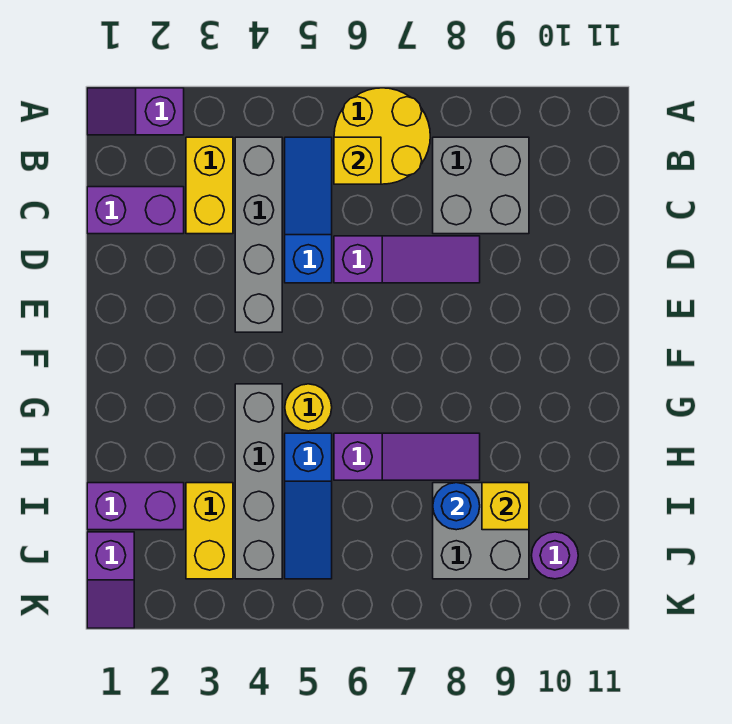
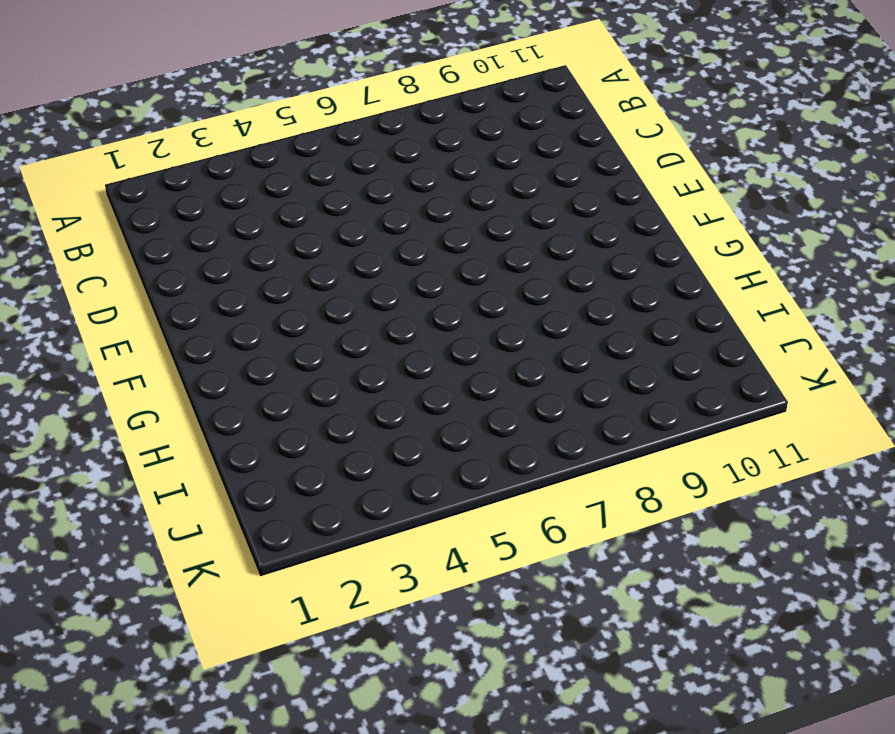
none -> purple slope A1:A2 level 1 top 2
none -> yellow round brick A6:B7 level 1
none -> yellow brick B3:C3 level 1

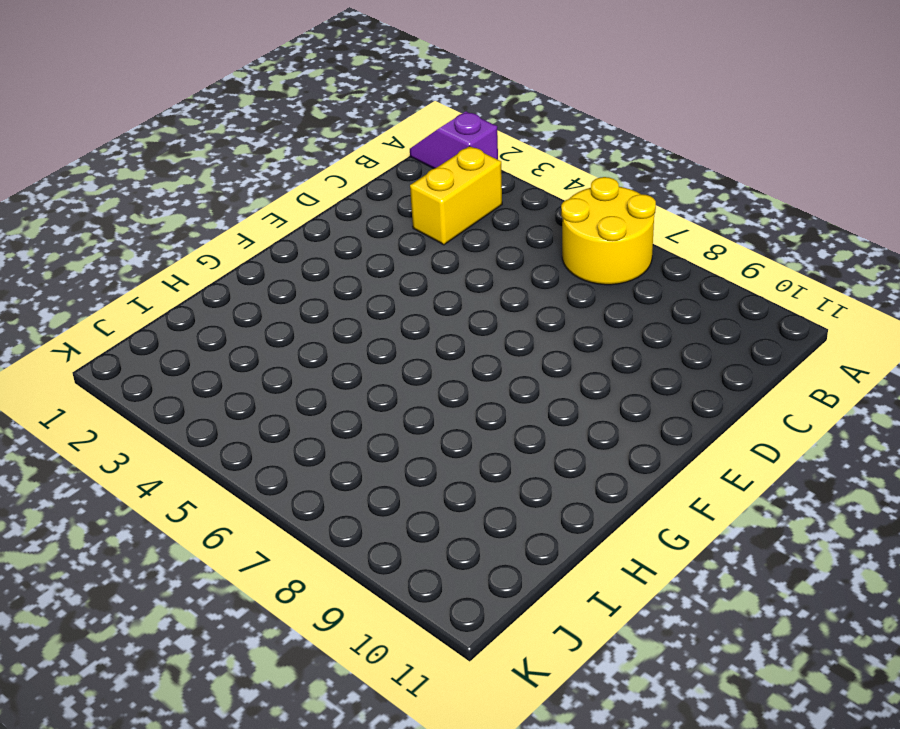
none -> grey brick B4:E4 level 1
none -> blue slope B5:D5 level 1 top D
none -> grey brick B8:C9 level 1

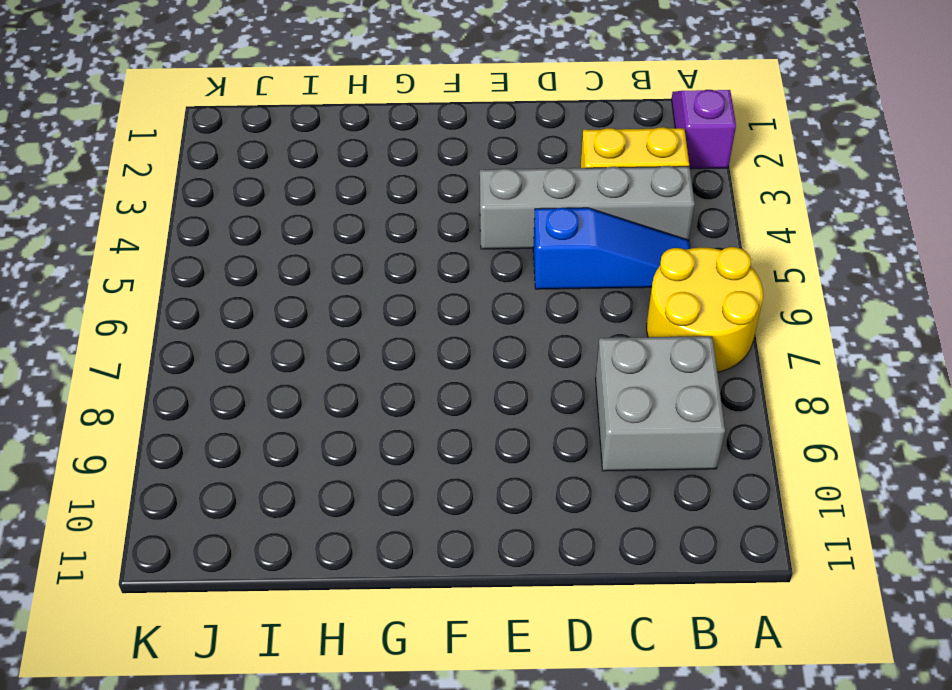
none -> purple brick C1:C2 level 1
none -> purple slope D6:D8 level 1 top 6
none -> grey brick G4:J4 level 1

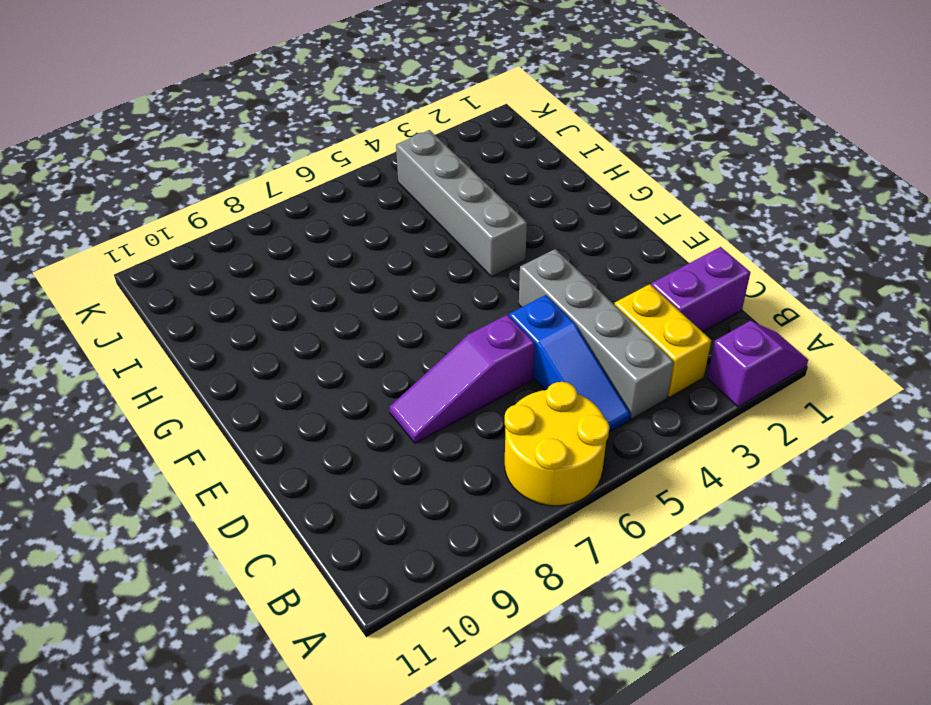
none -> grey brick B8:C9 level 1
none -> yellow round brick G5 level 1
none -> blue slope H5:J5 level 1 top H

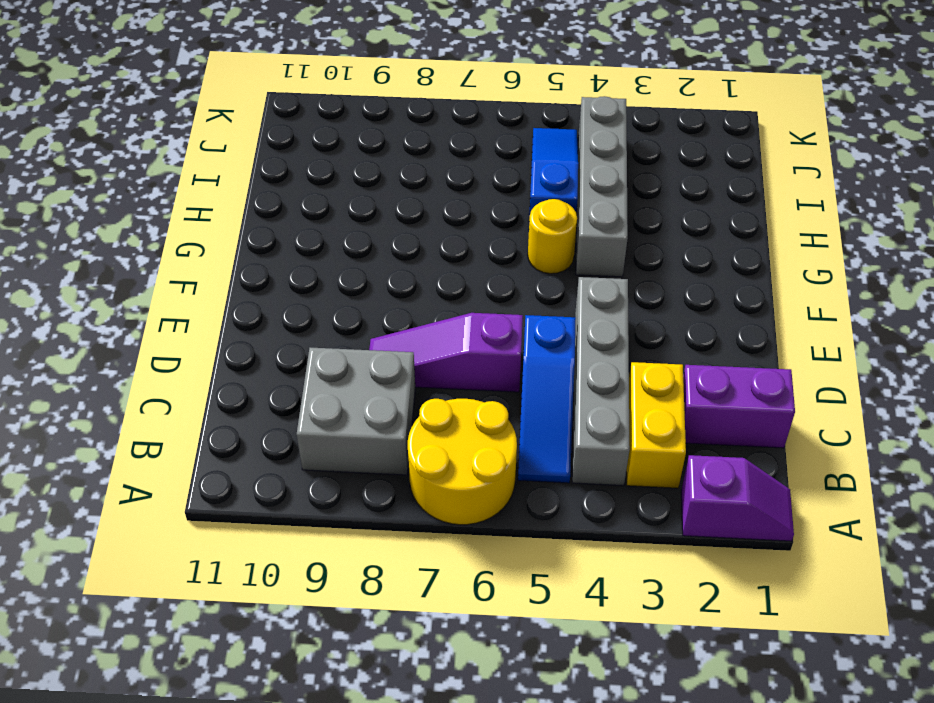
none -> purple slope H6:H8 level 1 top 6
none -> purple brick I1:I2 level 1
none -> yellow brick I3:J3 level 1

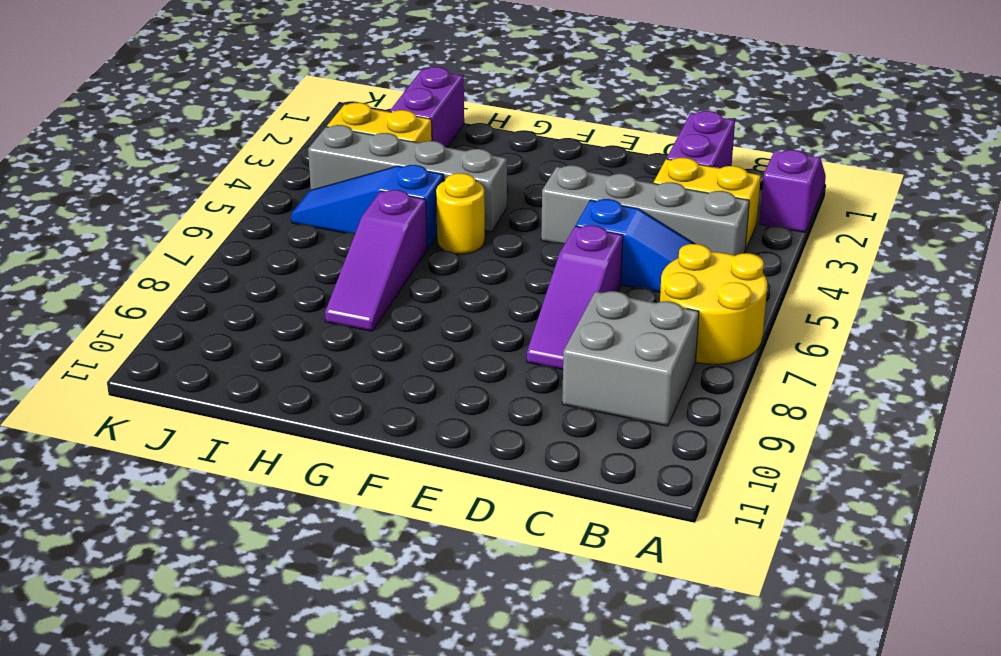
none -> grey brick I8:J9 level 1
none -> purple slope J1:K1 level 1 top J
none -> purple round brick J10 level 1

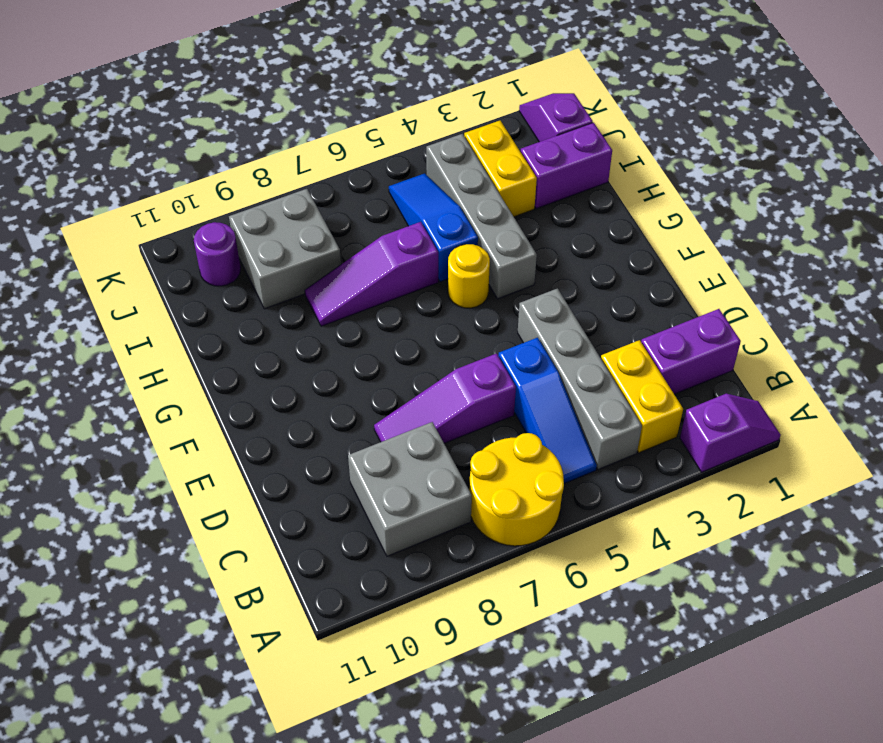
none -> yellow brick B6 level 2
none -> blue round brick I8 level 2
none -> yellow brick I9 level 2

